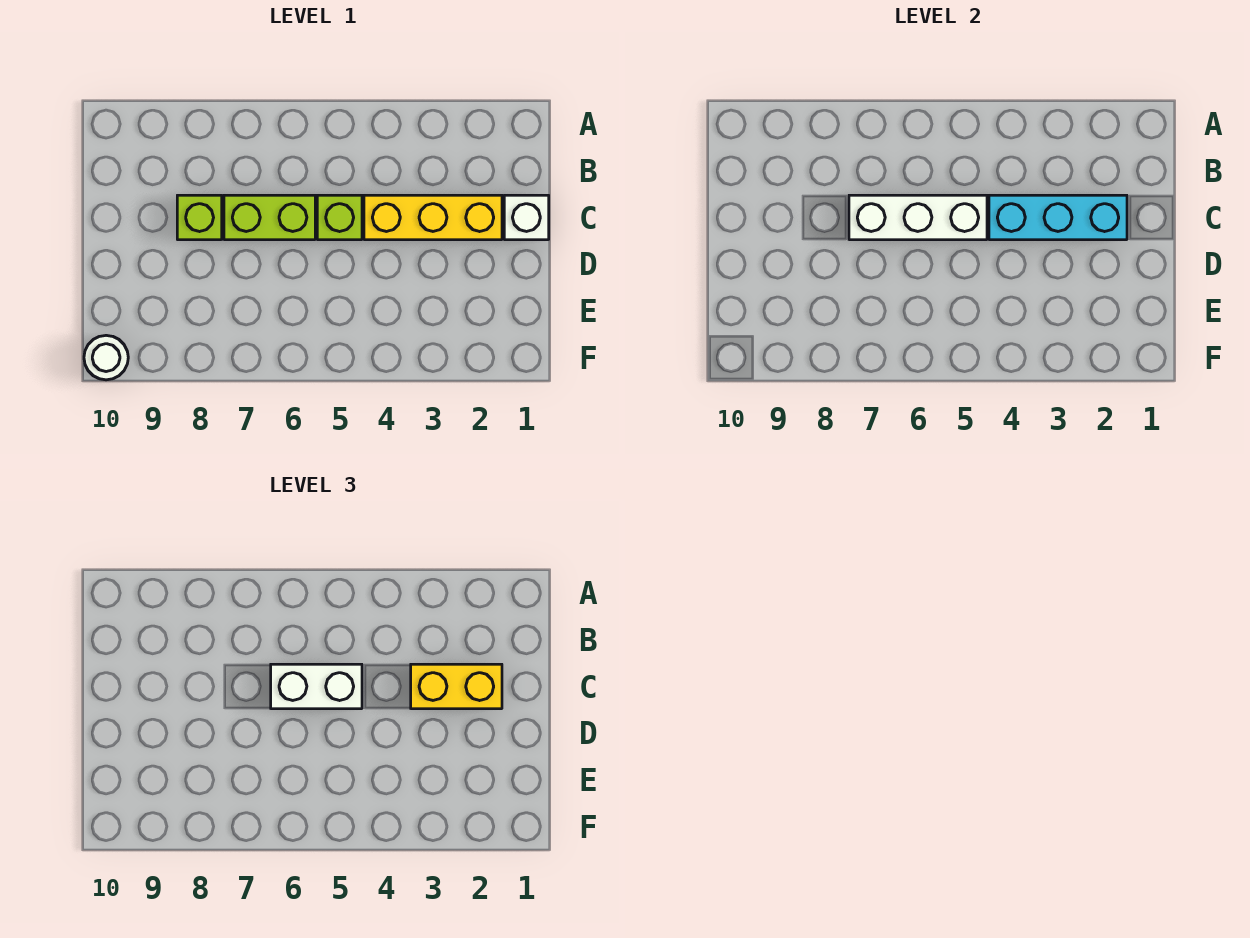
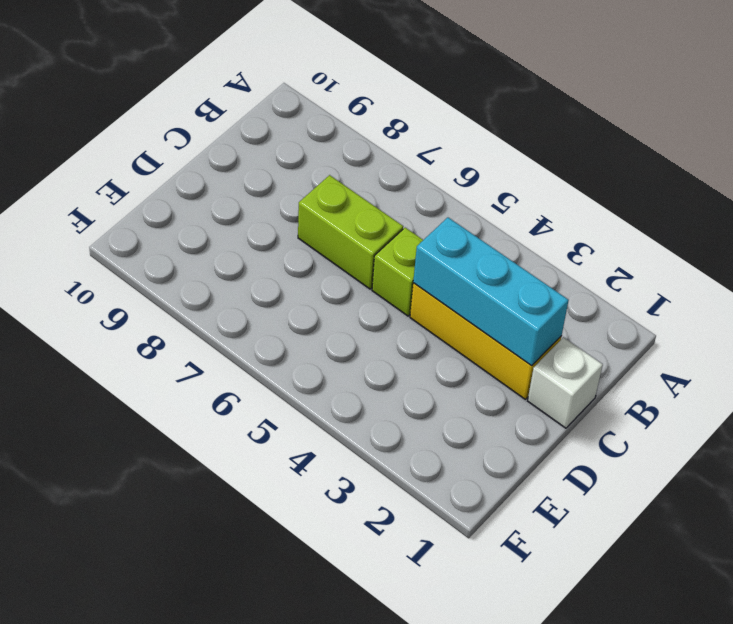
none -> lime brick C8 level 1
none -> white round brick F10 level 1

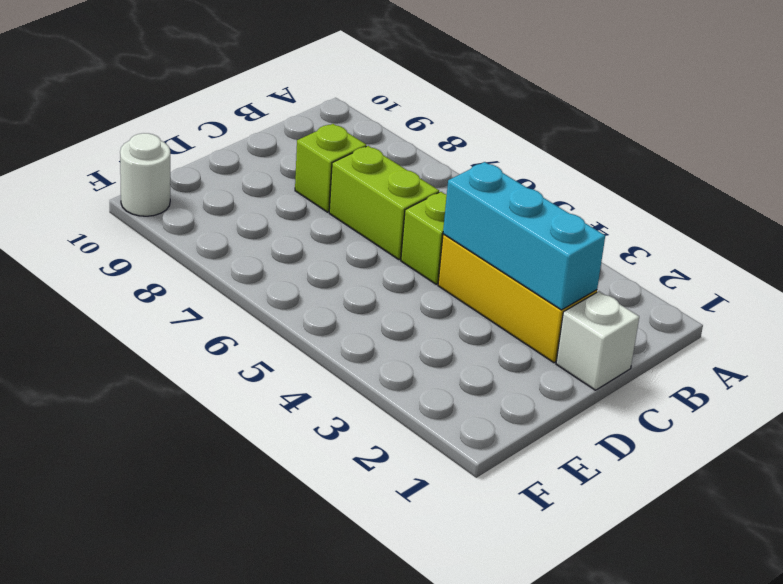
none -> white brick C5:C7 level 2
none -> yellow brick C2:C3 level 3

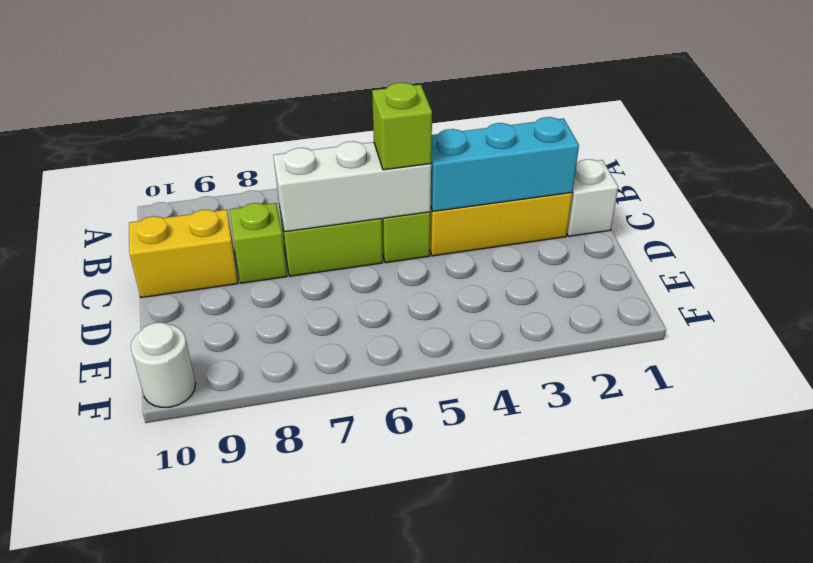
lime brick C5 level 3 -> white brick C5:C6 level 3
yellow brick C9:C10 level 1 -> yellow brick C2:C3 level 3

